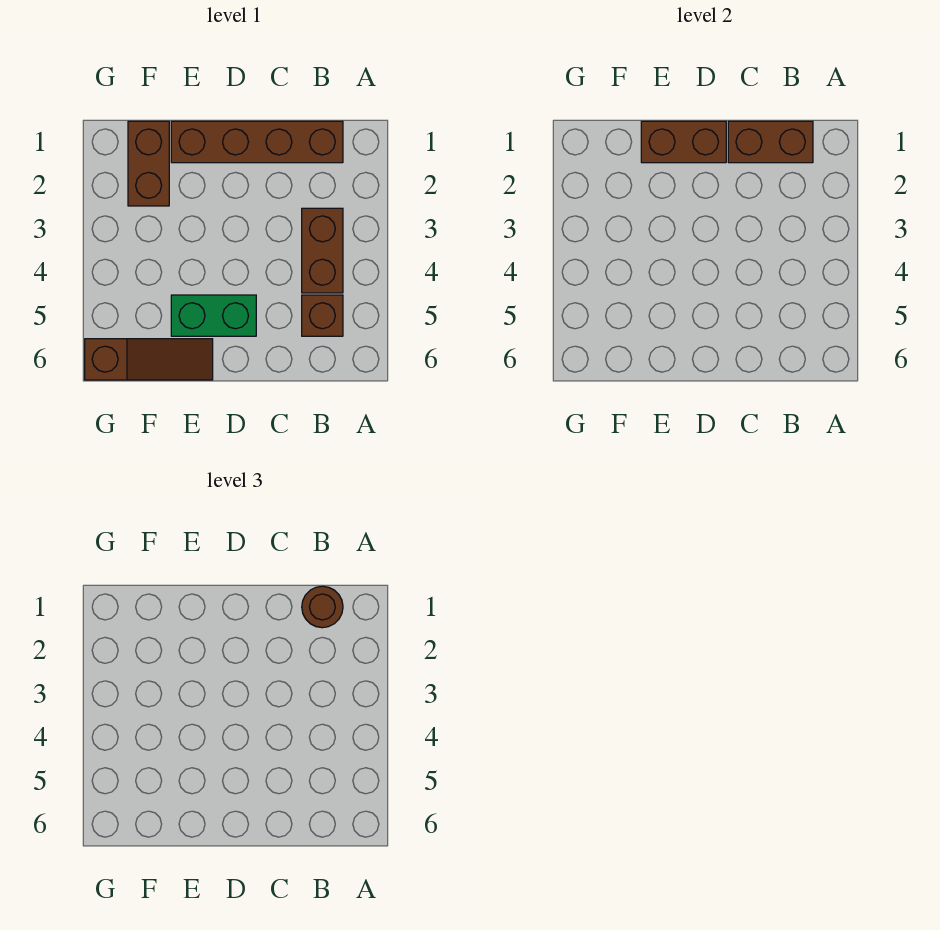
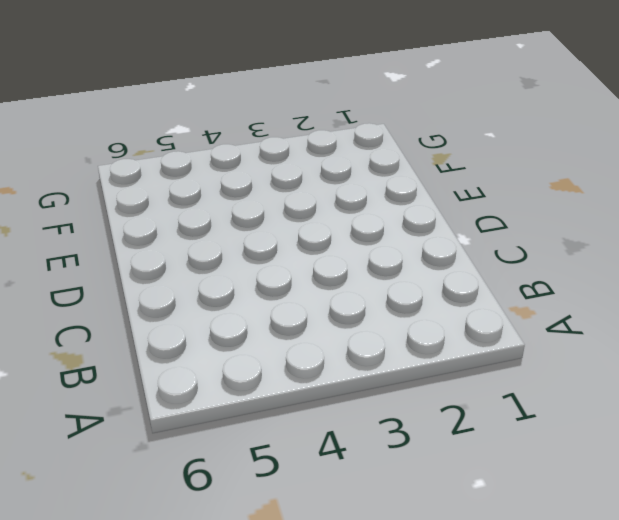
none -> brown brick B1:E1 level 1
none -> brown brick B3:B4 level 1

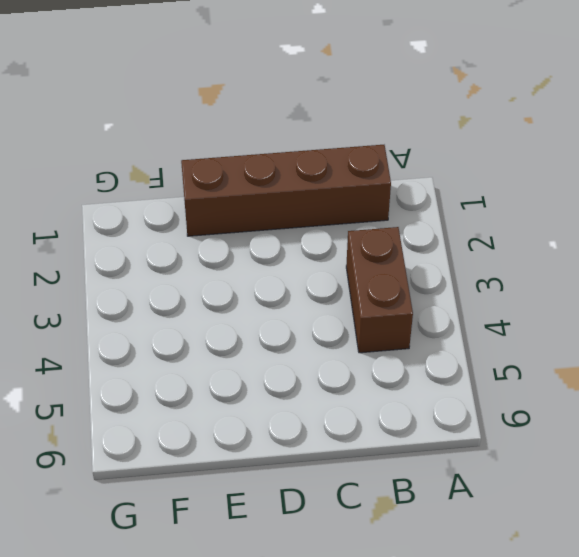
none -> brown brick B5 level 1
none -> green brick D5:E5 level 1

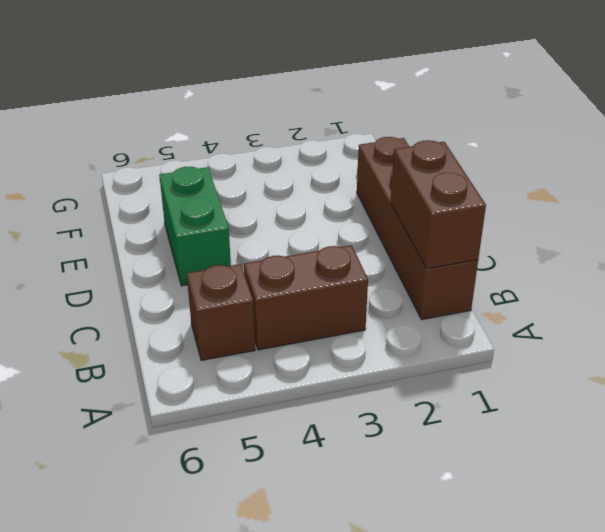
none -> brown slope E6:G6 level 1 top G
none -> brown brick F1:F2 level 1

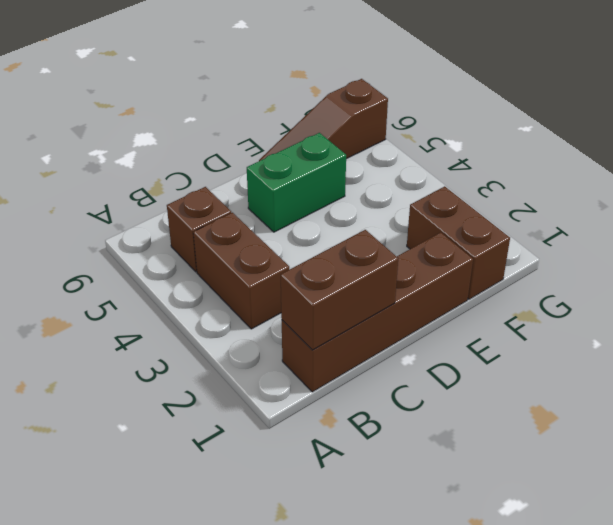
none -> brown brick D1:E1 level 2
none -> brown round brick B1 level 3

